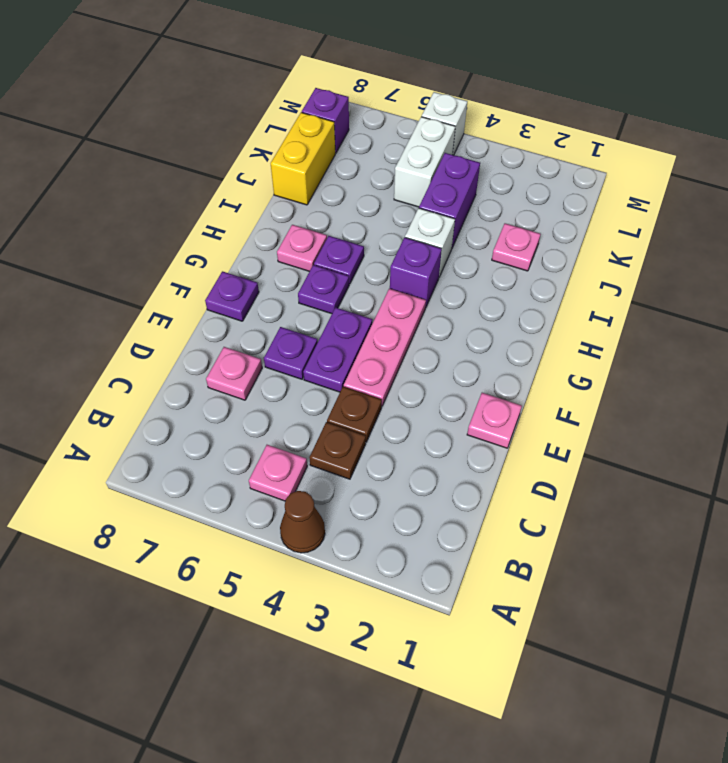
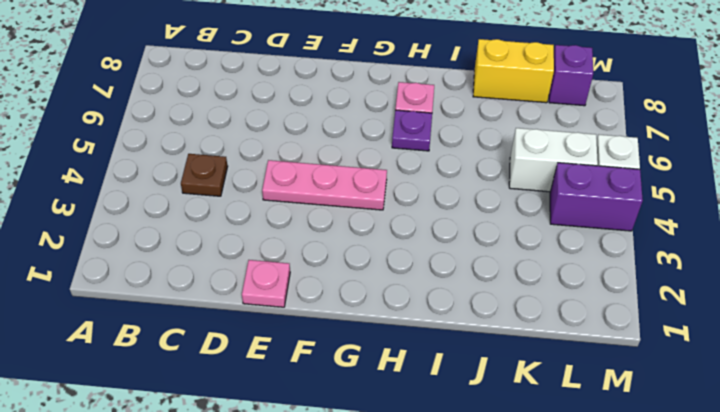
purple brick L4:M4 level 1 -> purple brick J4:K4 level 1
none -> brown cone A4 level 1
none -> pink plate B5 level 1
none -> brown plate D4 level 1

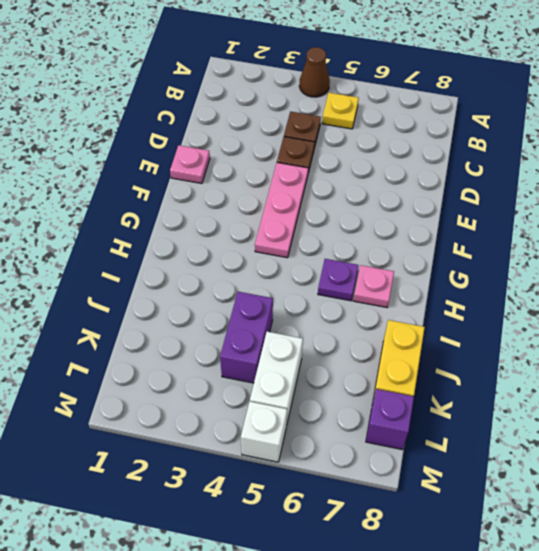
yellow plate B5 level 1 -> pink plate B5 level 1
none -> pink plate D7 level 1
none -> purple plate E5:F5 level 1
none -> purple plate E6 level 1

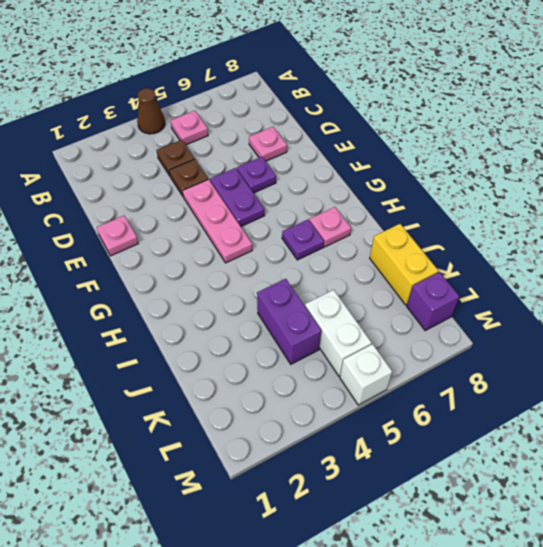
none -> purple plate F8 level 1
none -> purple plate G6 level 1
none -> purple brick H4 level 1

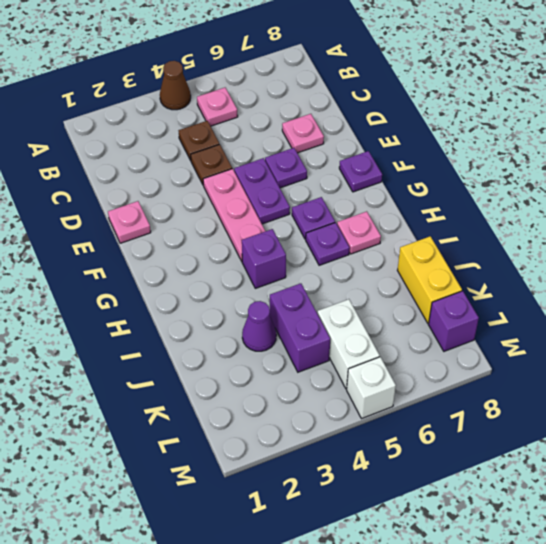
purple cone J3 level 1 -> none
none -> white brick I4 level 1
none -> pink plate J2 level 1

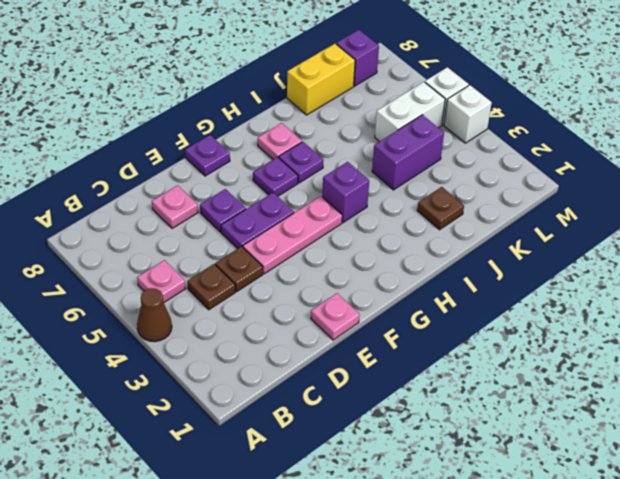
brown plate J2 level 1 -> pink plate J2 level 1
white brick M4 level 1 -> white brick I4 level 1

